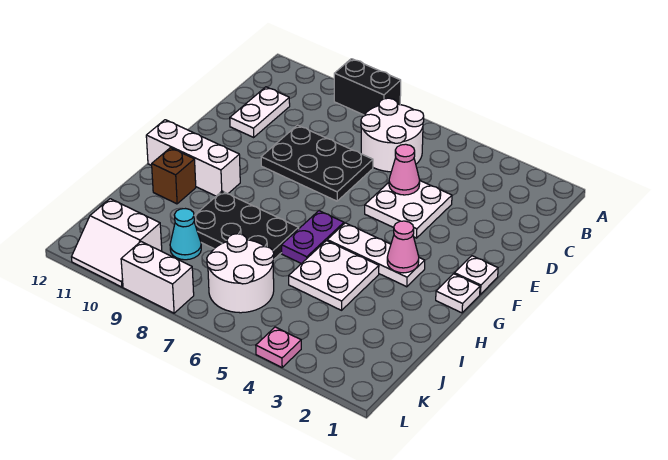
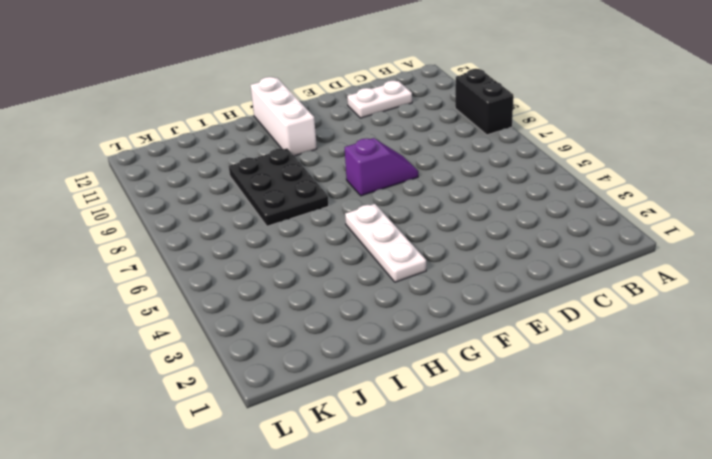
purple slope E7:F7 level 1 top F -> black plate D7:E9 level 1
none -> white round brick B6:C7 level 1
none -> white plate D4:E5 level 1
none -> white plate F1 level 1

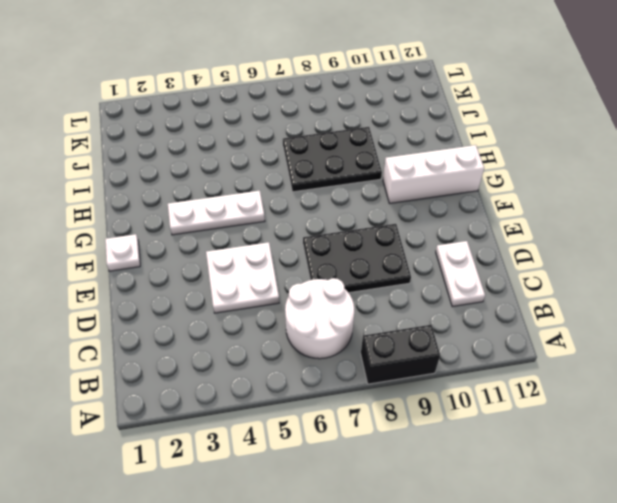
none -> white plate G1 level 1
none -> purple plate G6:H6 level 1
none -> white plate H4:I5 level 1

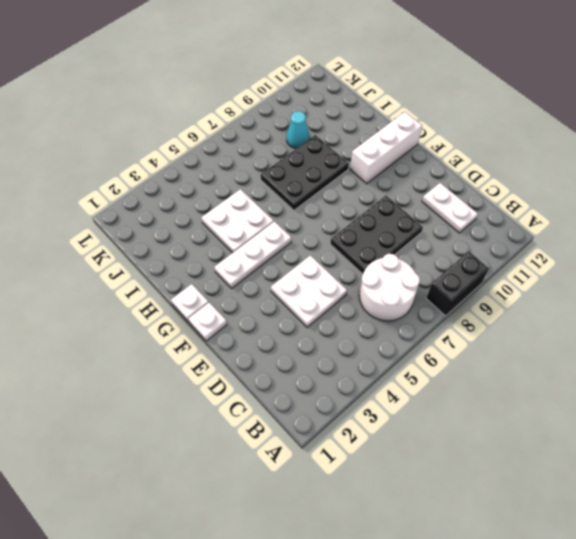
none -> purple plate G6:H6 level 1
none -> brown brick H11 level 1
none -> white round brick J6:K7 level 1

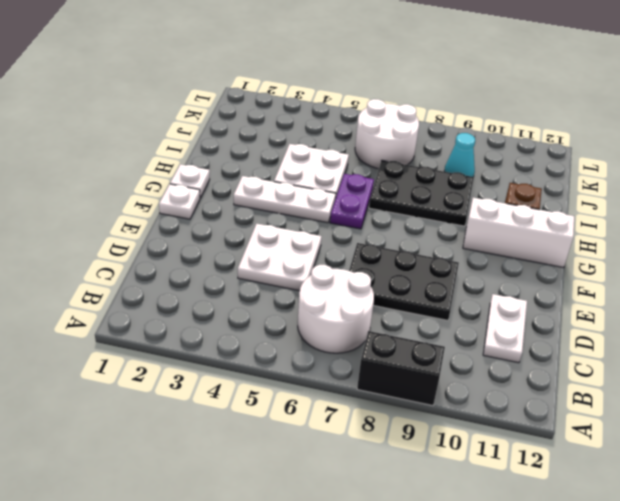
none -> white slope K10:L11 level 1 top K
none -> pink plate L4 level 1
none -> white brick L8:L9 level 1

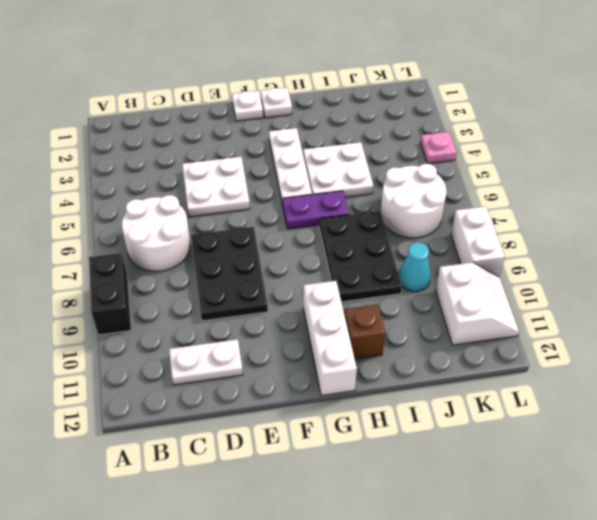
none -> pink cone D5 level 2
none -> pink cone G3 level 2

